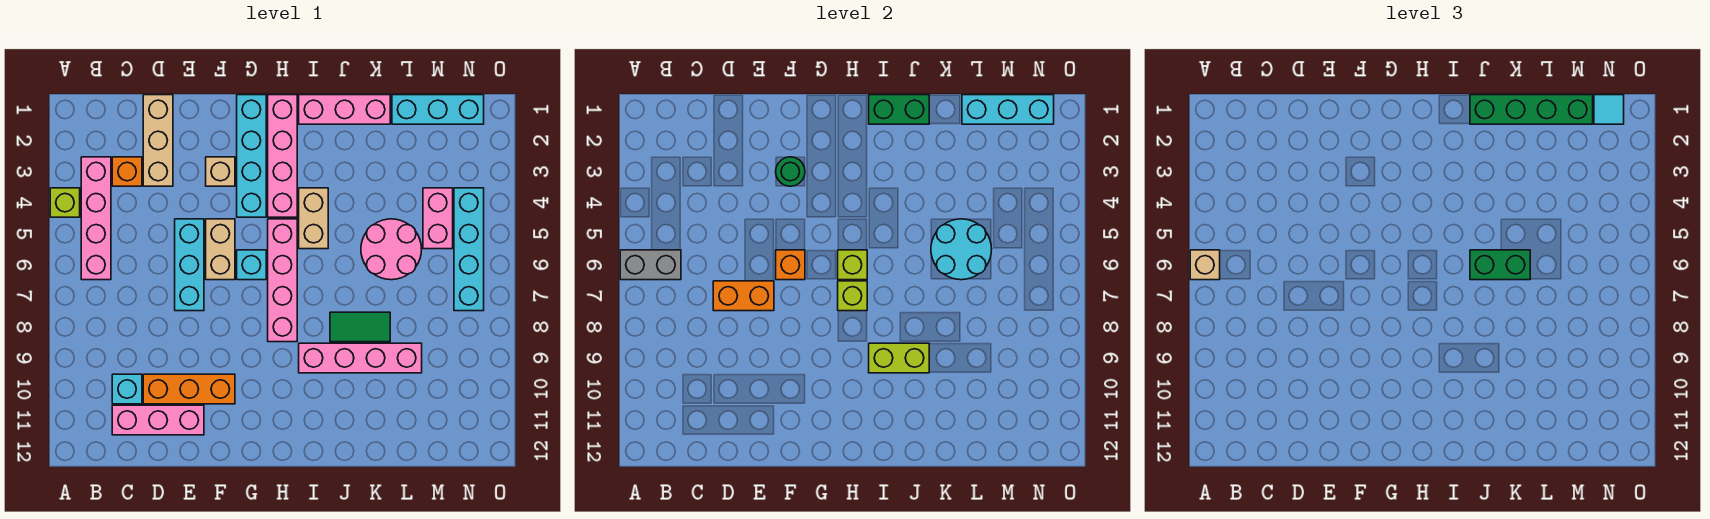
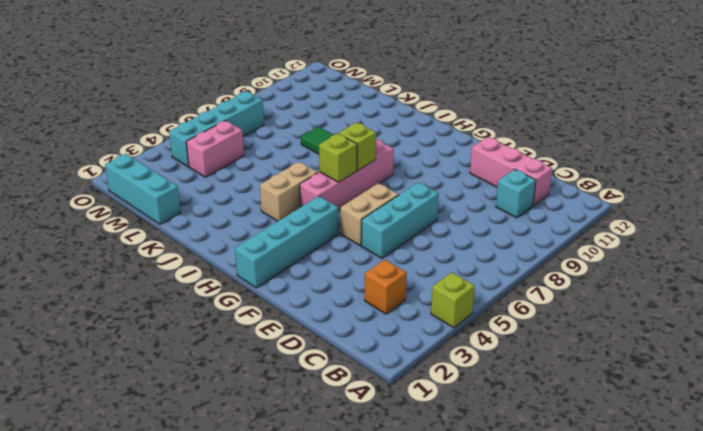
none -> pink brick B3:B6 level 1
none -> tan brick D1:D3 level 1
none -> orange brick D10:F10 level 1
none -> tan brick F3 level 1

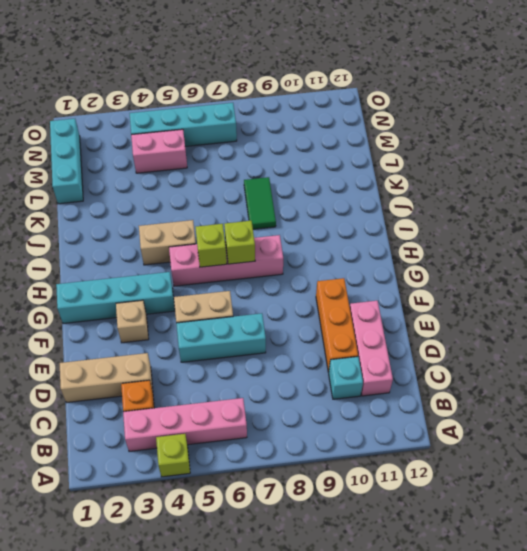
none -> cyan brick G6 level 1
none -> pink brick H1:H4 level 1
none -> pink brick I1:K1 level 1
none -> pink brick I9:L9 level 1

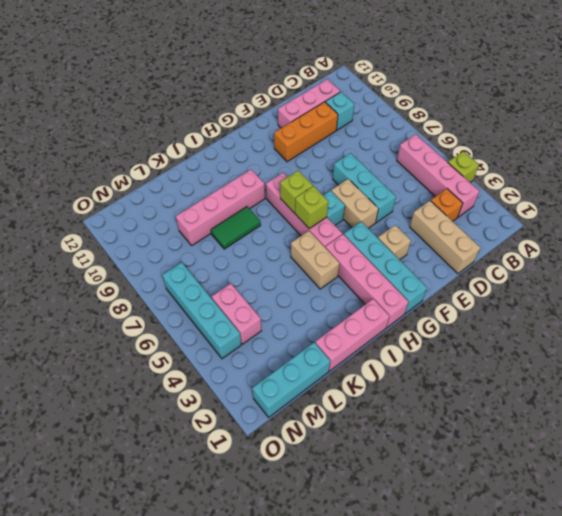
none -> pink round brick K5:L6 level 1
none -> grey brick A6:B6 level 2
none -> orange brick D7:E7 level 2
none -> green round brick F3 level 2

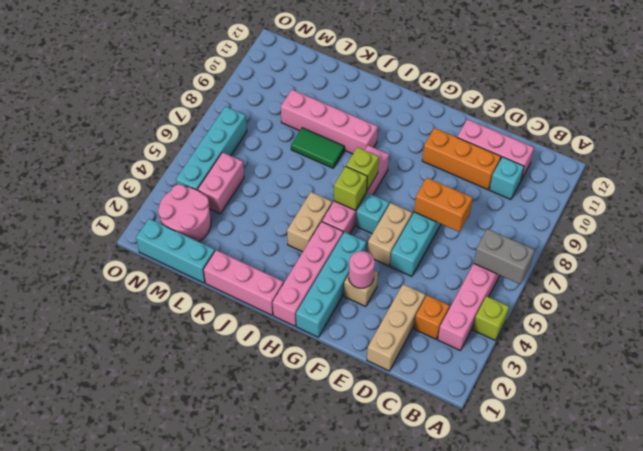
pink round brick F3 level 2 -> green round brick F3 level 2
pink round brick M2:N3 level 1 -> pink round brick K5:L6 level 1
none -> orange brick F6 level 2
none -> green brick I1:J1 level 2
none -> lime brick I9:J9 level 2
none -> cyan round brick K5:L6 level 2

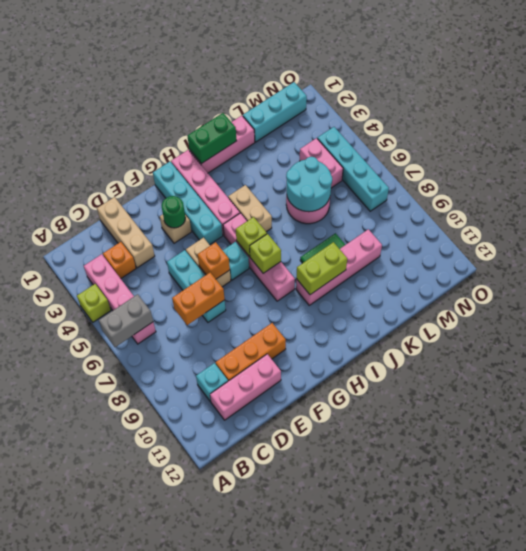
none -> cyan brick L1:N1 level 2
none -> tan brick A6 level 3
none -> green brick J1:M1 level 3
none -> green brick J6:K6 level 3

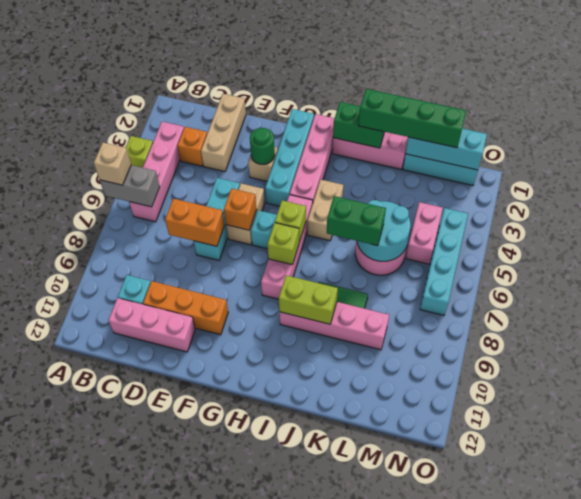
none -> cyan tile N1 level 3

